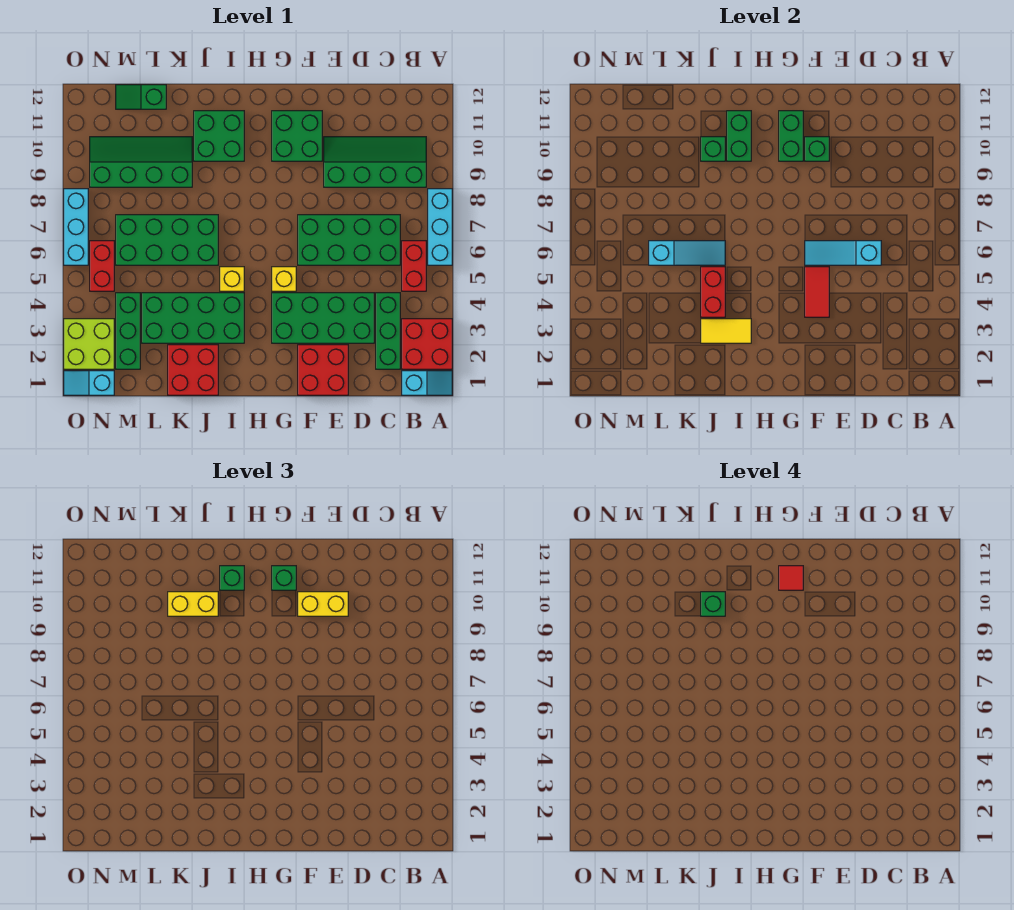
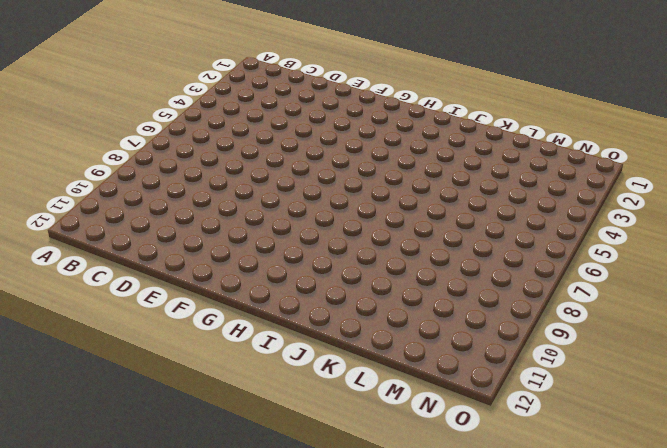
none -> cyan slope A1:B1 level 1 top B
none -> red brick A2:B3 level 1
none -> cyan brick A6:A8 level 1
none -> red brick B5:B6 level 1

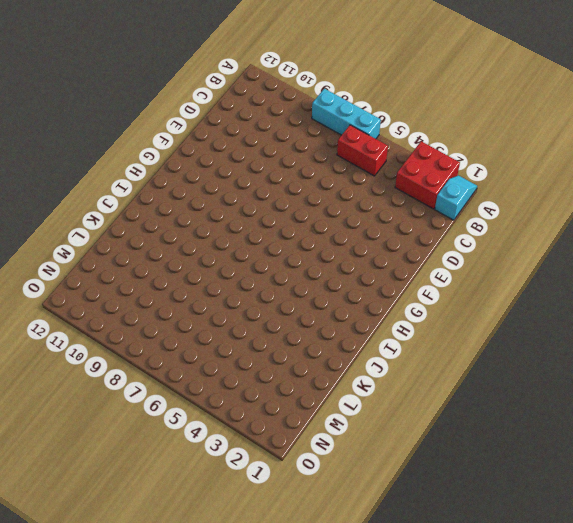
none -> green slope B9:E10 level 1 top 9
none -> green brick C2:C4 level 1
none -> green brick C6:F7 level 1
none -> green brick D3:G4 level 1

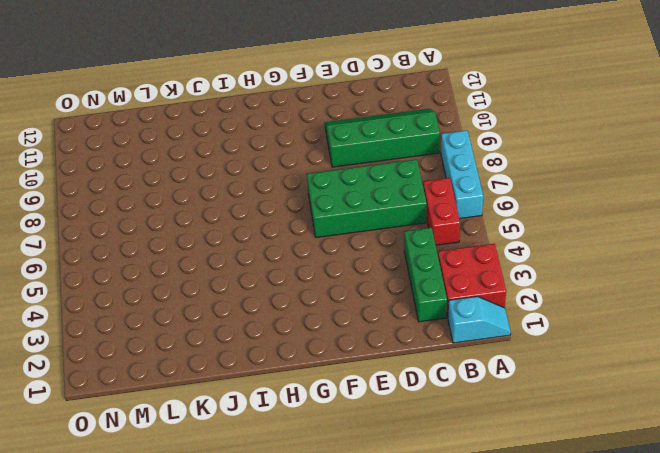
none -> green brick D3:G4 level 1
none -> red brick E1:F2 level 1
none -> green brick F10:G11 level 1
none -> yellow brick G5 level 1

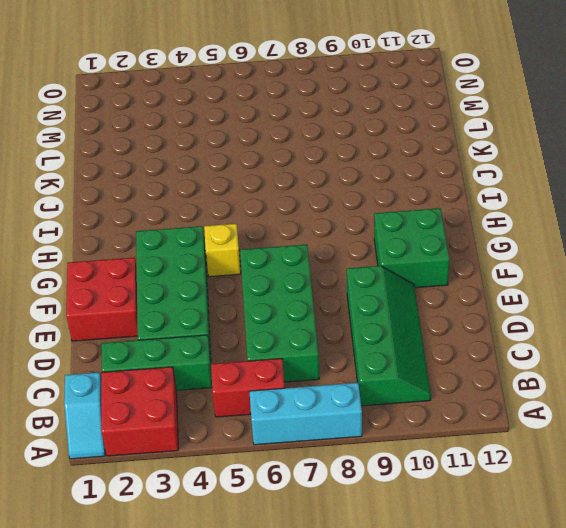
none -> green brick I3:L4 level 1
none -> yellow brick I5 level 1
none -> green brick I10:J11 level 1
none -> red brick J1:K2 level 1

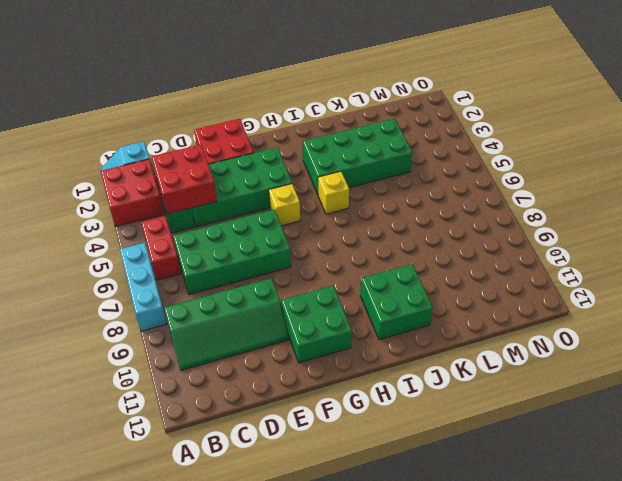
red brick C3:D4 level 2 -> red brick J1:K2 level 1
none -> green brick J6:M7 level 1
none -> green slope K9:N10 level 1 top 9
none -> green slope L12:M12 level 1 top L
none -> green brick M2:M4 level 1

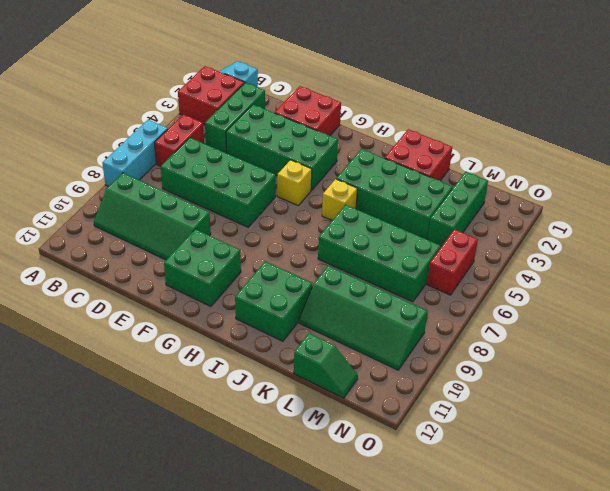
none -> cyan slope N1:O1 level 1 top N
none -> lime brick N2:O3 level 1
none -> cyan brick O6:O8 level 1
none -> cyan slope D6:F6 level 2 top D

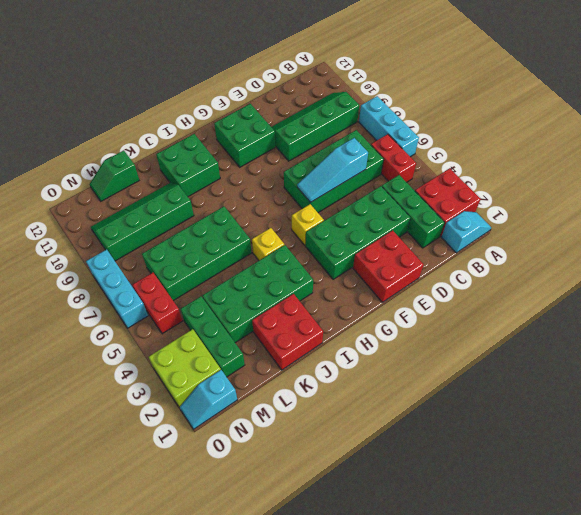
none -> red tile F4:F5 level 2
none -> green brick F10 level 2
none -> green brick G10:G11 level 2
none -> yellow tile I3:J3 level 2

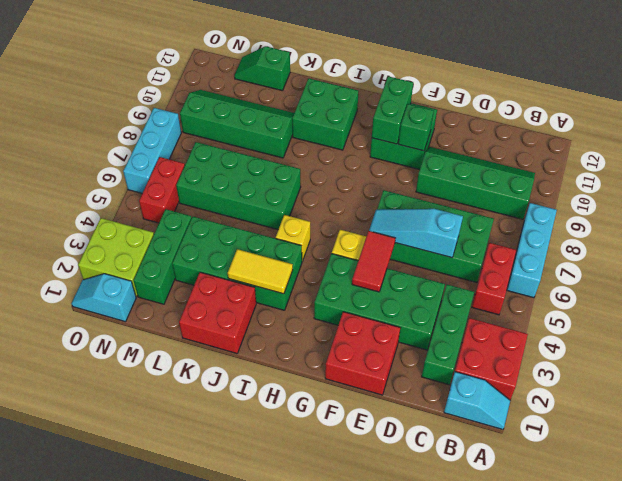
none -> green brick I10:I11 level 2
none -> red brick J4:J5 level 2
none -> cyan slope J6:L6 level 2 top L
none -> green brick J10 level 2

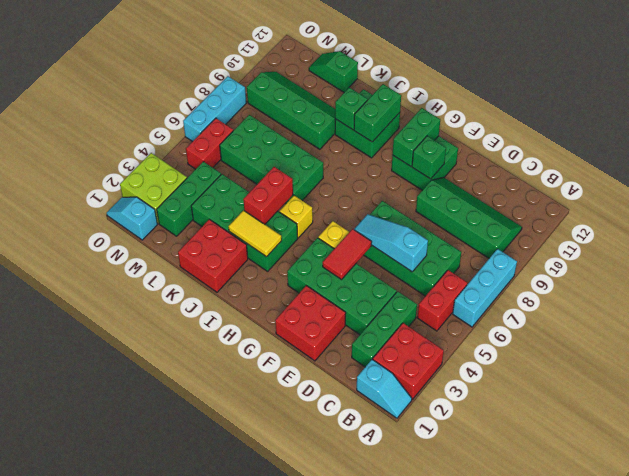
none -> cyan slope J6:L6 level 2 top L
none -> yellow brick E10:F10 level 3
none -> green brick G11 level 3
none -> green brick I11 level 3

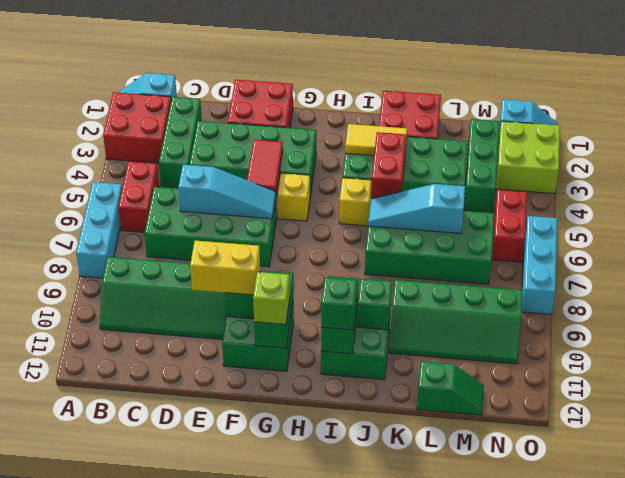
lime brick G11 level 3 -> green brick G11 level 3
none -> yellow brick J10:K10 level 3
none -> red tile G11 level 4
none -> green brick J10 level 4

